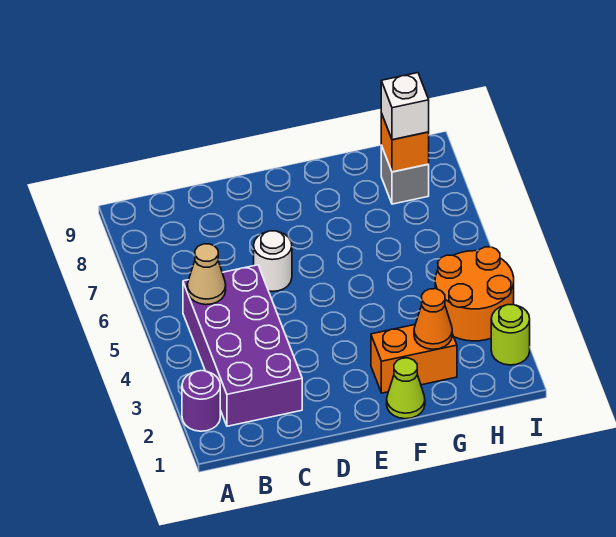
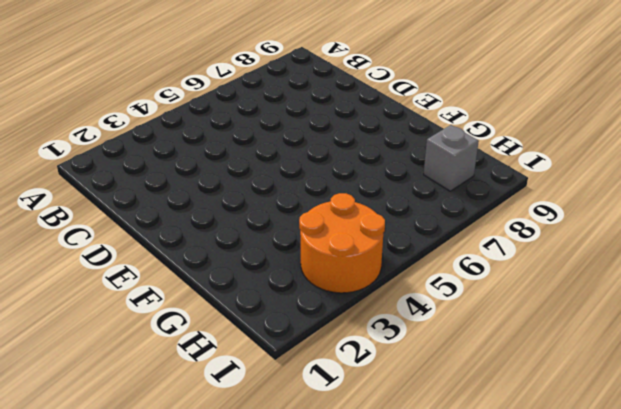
none -> purple round brick A2 level 1
none -> purple brick B2:C5 level 1
none -> white round brick D6 level 1

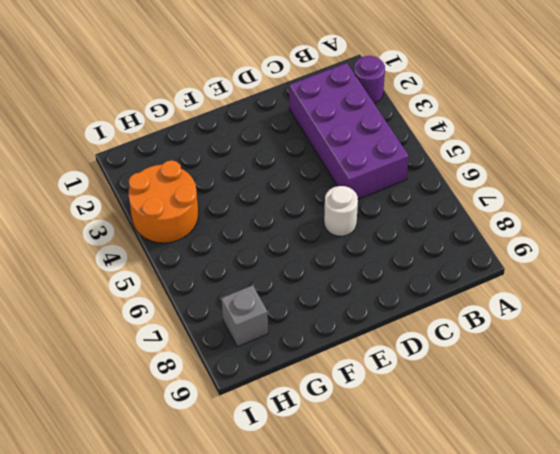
none -> lime cone F1 level 1
none -> orange brick F2:G2 level 1
none -> lime round brick I2 level 1

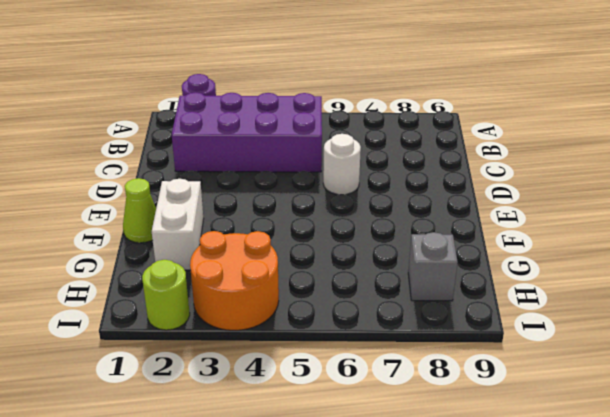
white brick F2:G2 level 1 -> orange brick F2:G2 level 1
none -> tan cone B5 level 2
none -> orange cone G2 level 2
none -> orange brick H8 level 2

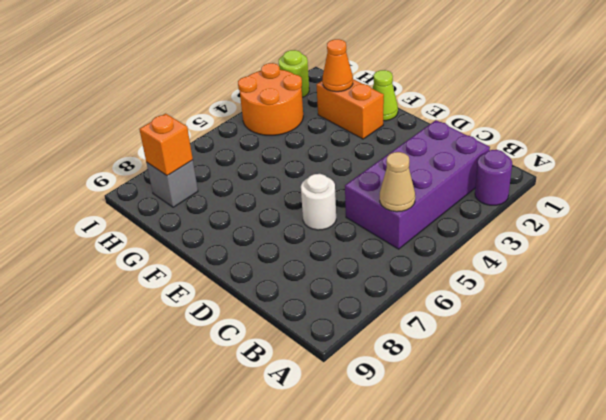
none -> white brick H8 level 3

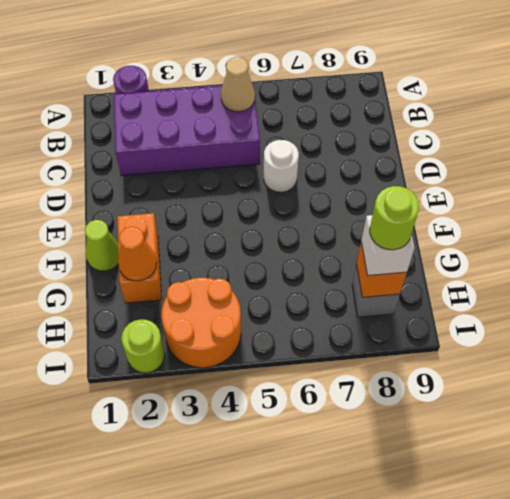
lime round brick H8 level 4 -> none

